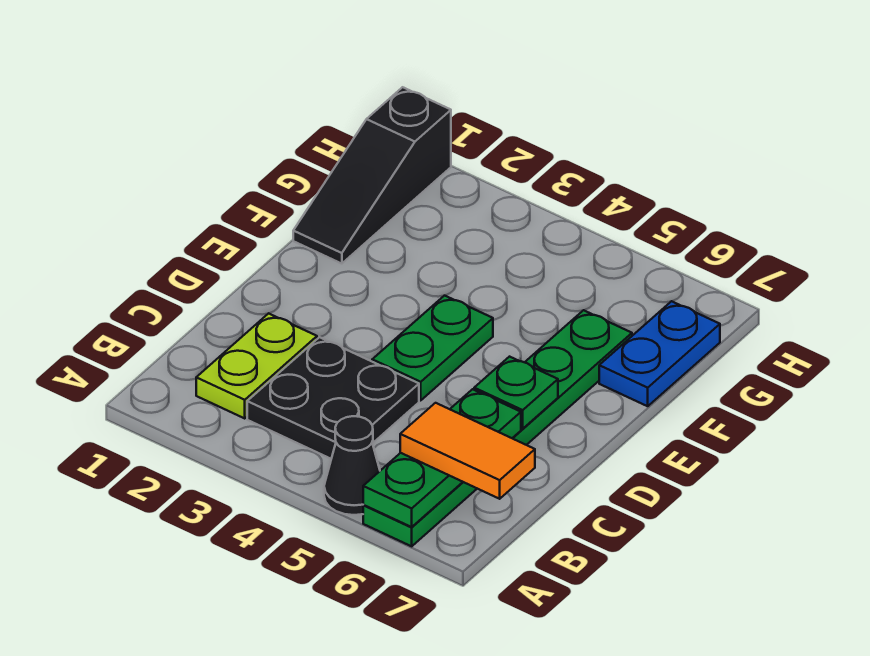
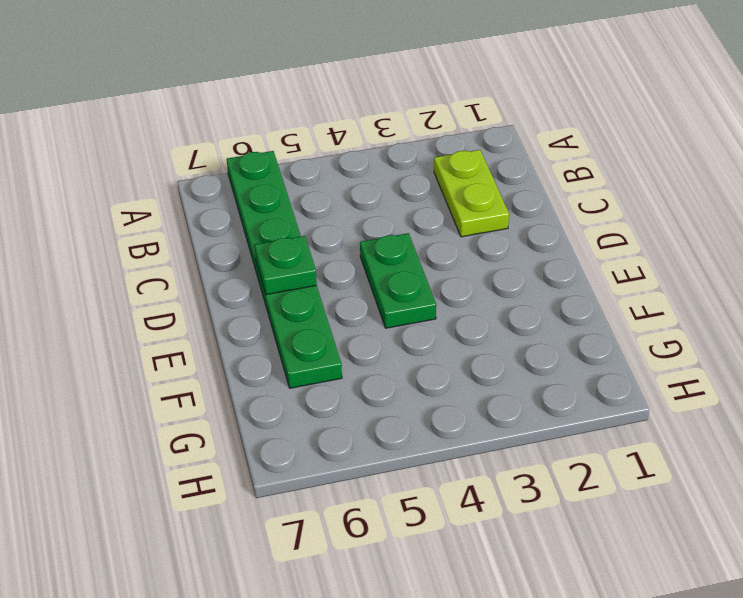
none -> black cone A5 level 1
none -> black plate B3:C4 level 1

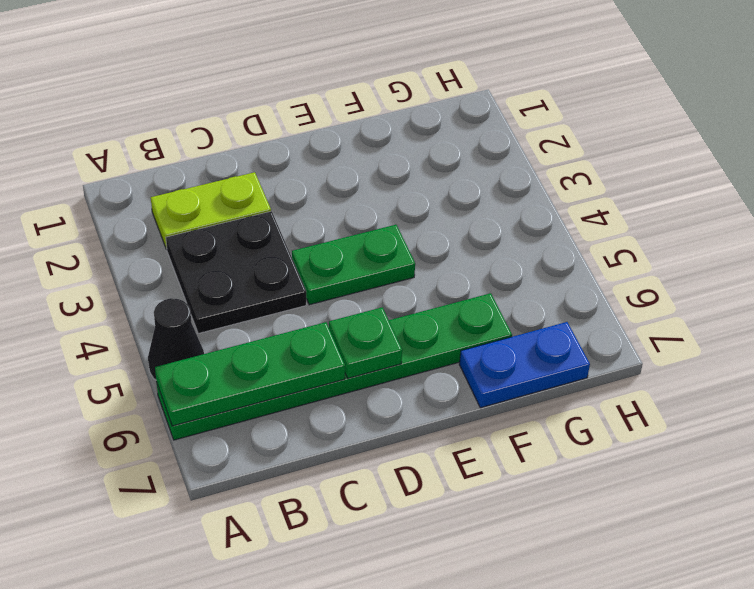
none -> black slope F1:H1 level 1 top H
none -> orange tile B6:B7 level 3

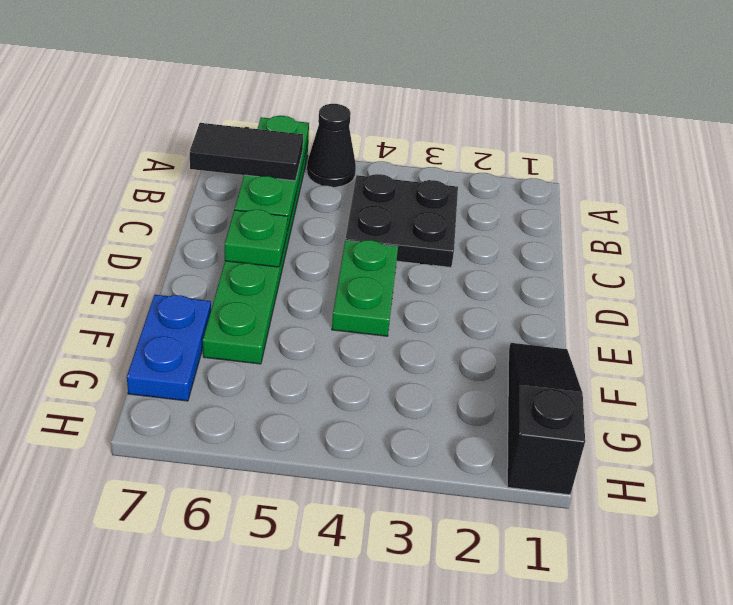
black tile B6:B7 level 3 -> orange tile B6:B7 level 3
none -> lime plate B2:C2 level 1

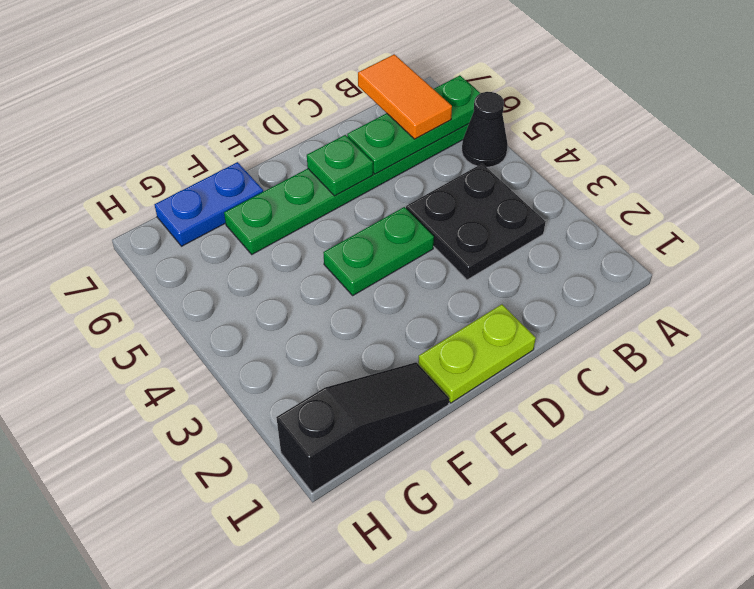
lime plate D1:E1 level 1 -> lime plate B2:C2 level 1

